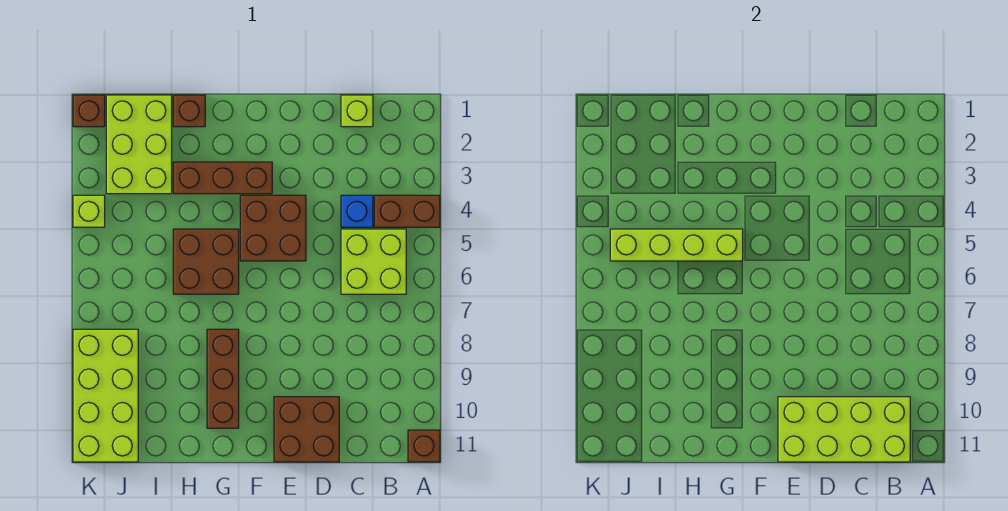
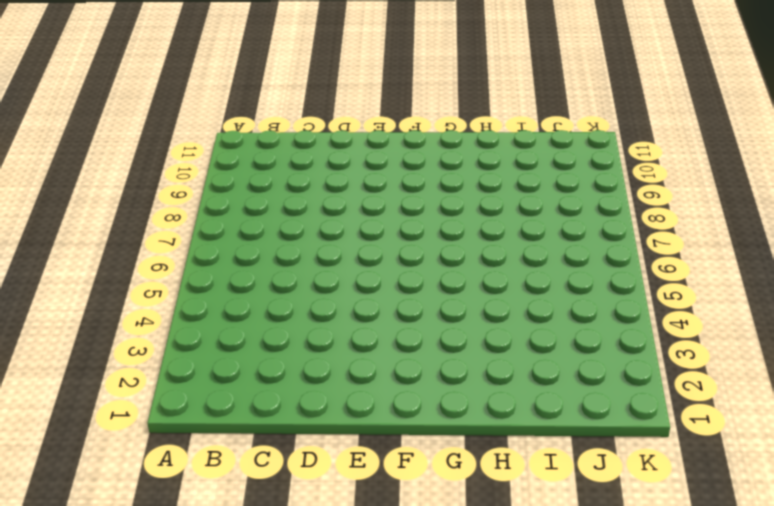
none -> brown brick A4:B4 level 1
none -> brown brick A11 level 1
none -> lime brick B5:C6 level 1

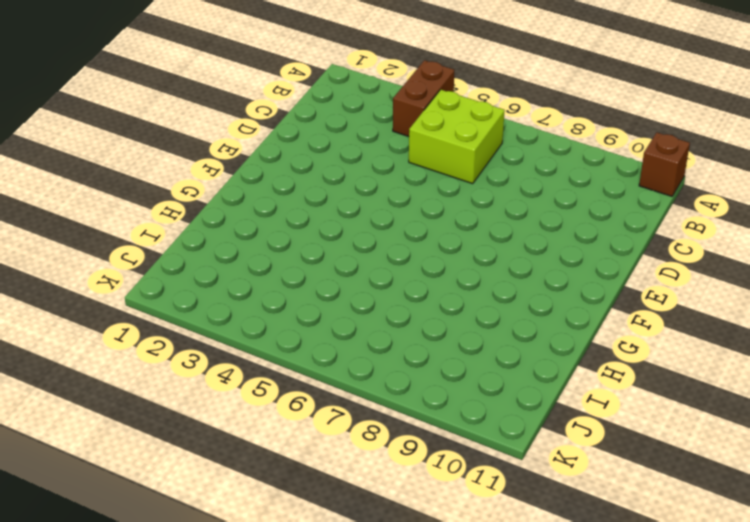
none -> lime brick C1 level 1
none -> blue brick C4 level 1
none -> brown brick D10:E11 level 1

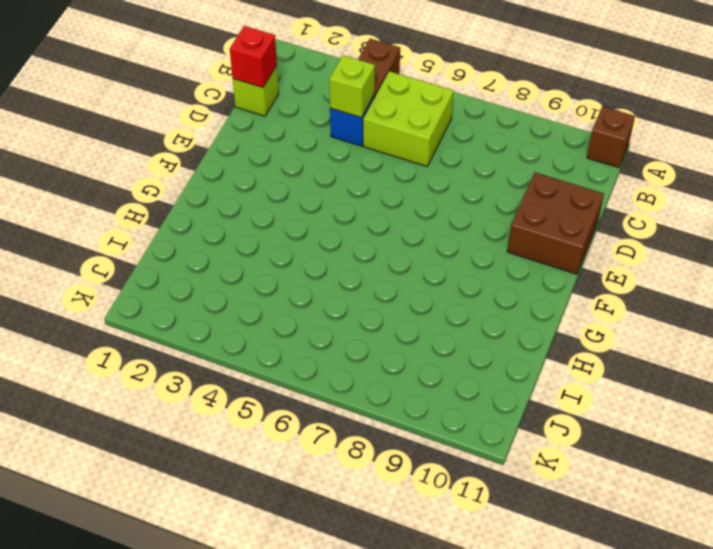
red brick C1 level 2 -> none
lime brick C4 level 2 -> lime brick K4 level 1
none -> brown brick E4:F5 level 1
none -> brown brick F3:H3 level 1
none -> brown brick G5:H6 level 1

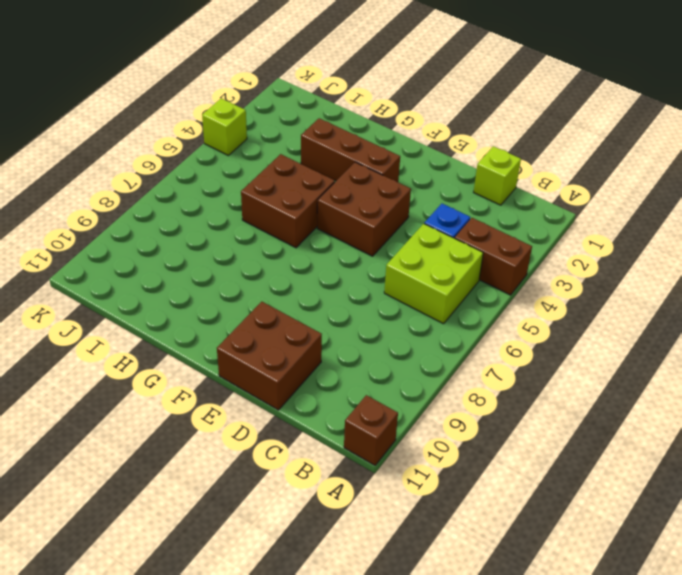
none -> brown brick G8:G10 level 1
none -> brown brick H1 level 1
none -> lime brick I1:J3 level 1

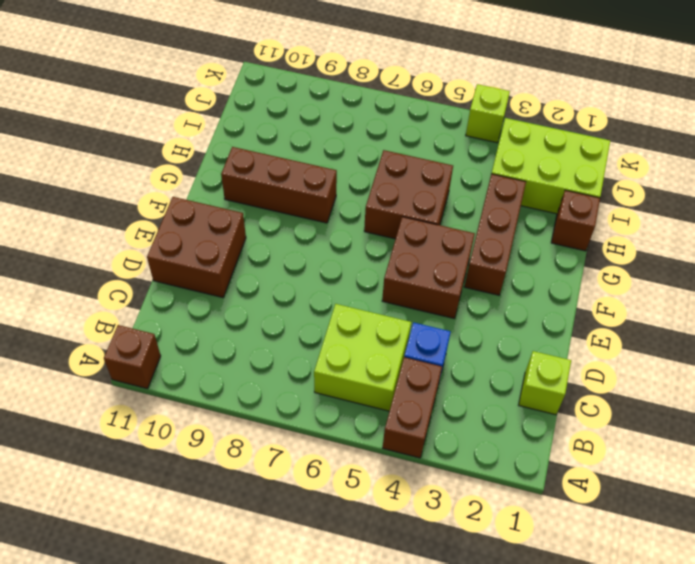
none -> lime brick J8:K11 level 1
none -> brown brick K1 level 1
none -> lime brick B10:E11 level 2

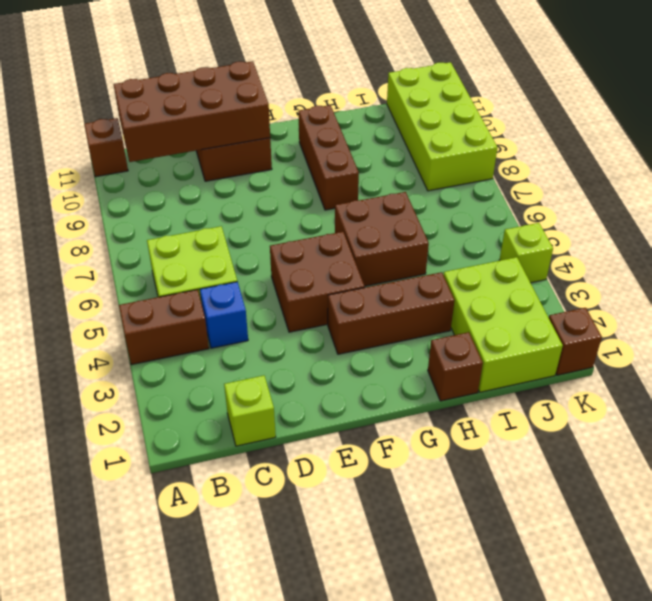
brown brick B10:E11 level 2 -> lime brick B10:E11 level 2
none -> lime brick G5:J5 level 2

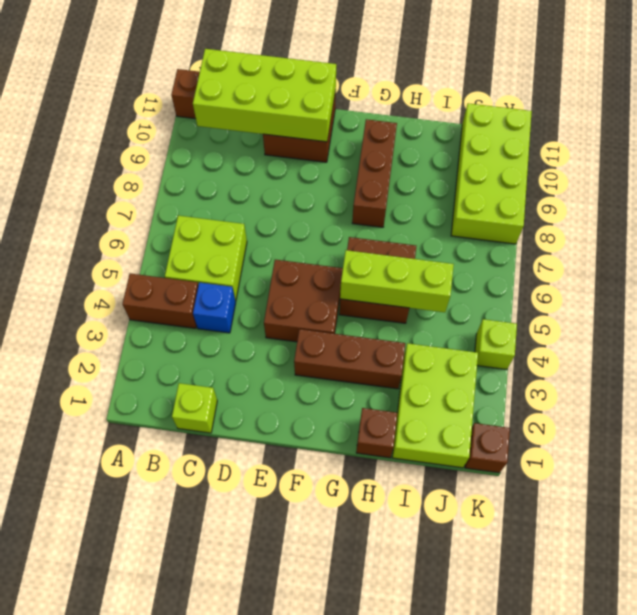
lime brick G5:I5 level 2 -> lime brick G5:J5 level 2

